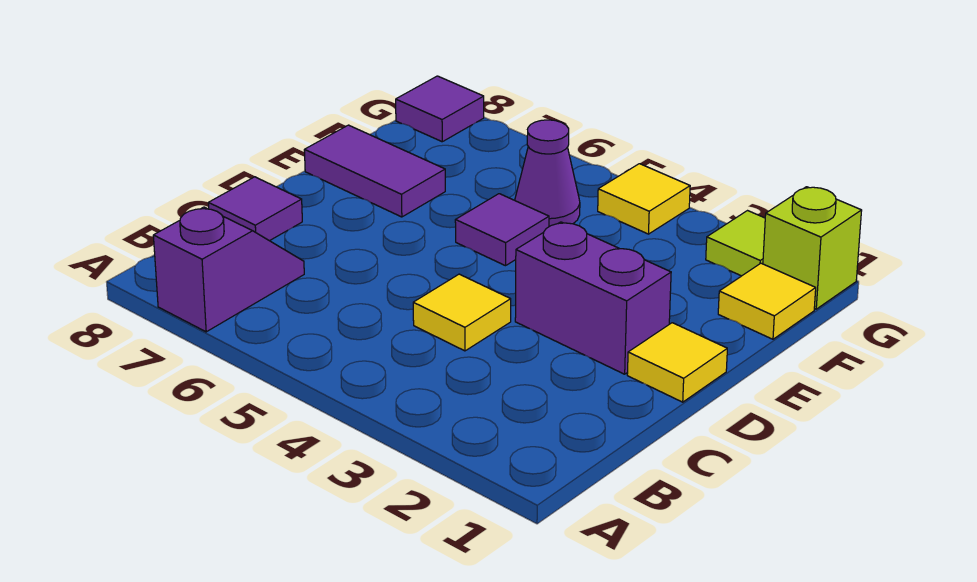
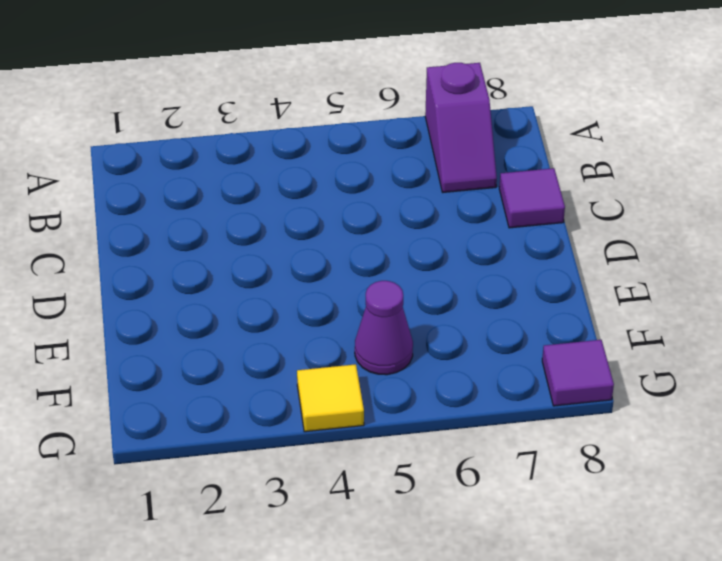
none -> yellow tile C4 level 1
none -> yellow tile D1 level 1
none -> purple brick D2:D3 level 1

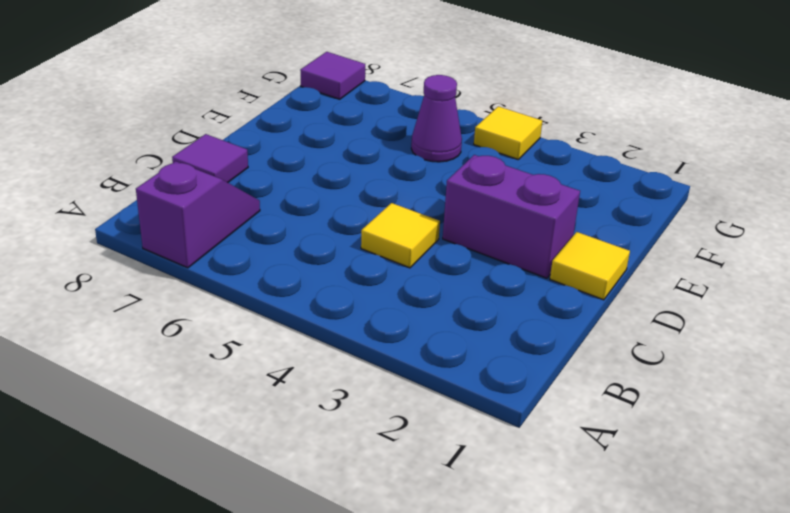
none -> purple tile E5 level 1
none -> purple tile E7:E8 level 1
none -> yellow tile F1 level 1

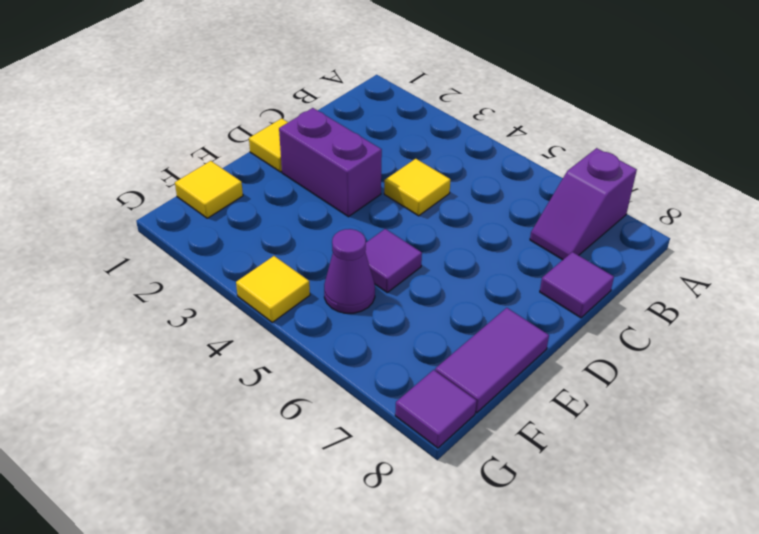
purple tile E8:F8 level 1 -> purple tile E7:E8 level 1
none -> lime brick G1 level 1
none -> lime tile G2 level 1

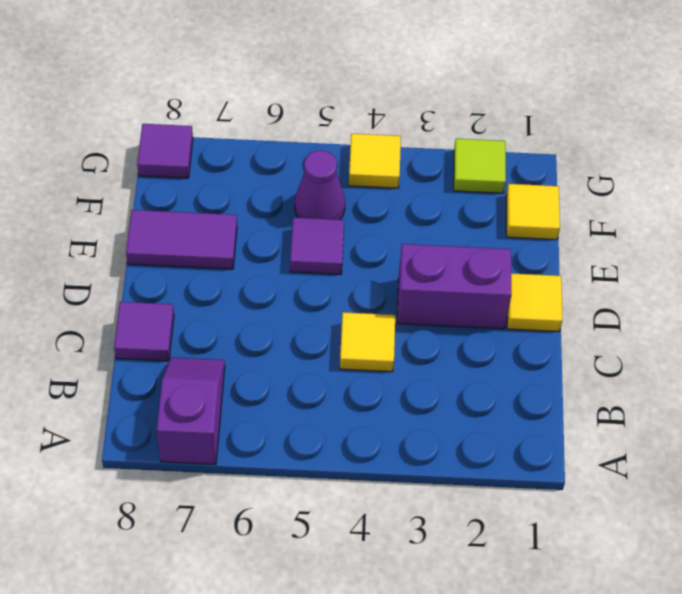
none -> lime brick G1 level 1

